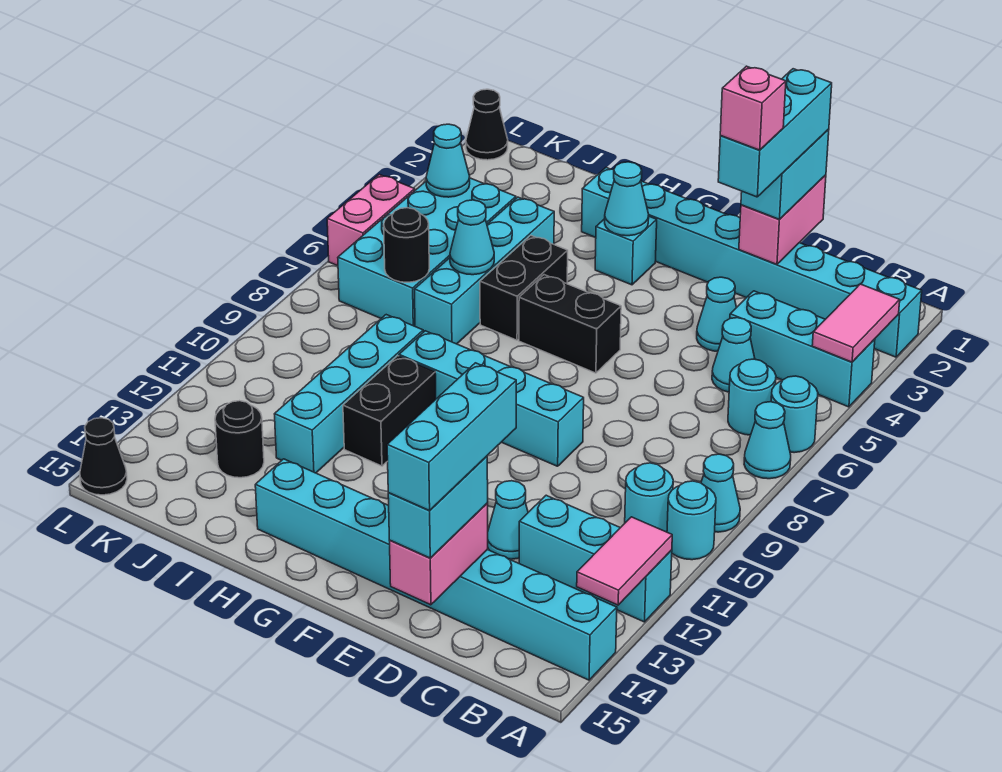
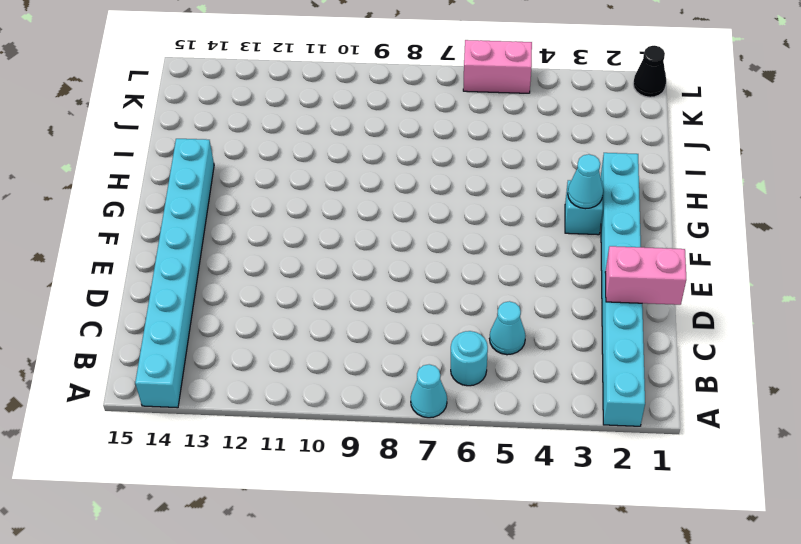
none -> cyan brick A4:C4 level 1
none -> cyan round brick A6 level 1
none -> cyan cone A9 level 1
none -> cyan round brick A10 level 1

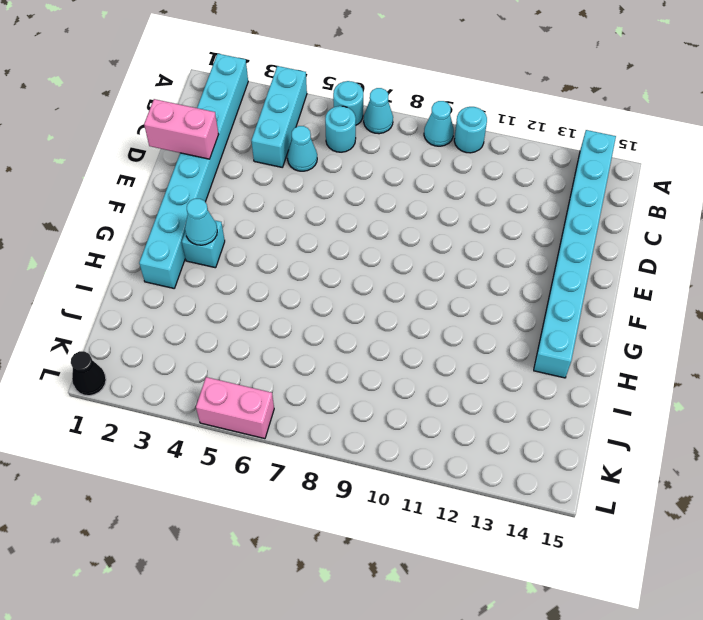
none -> cyan brick A12:C12 level 1
none -> cyan round brick B10 level 1
none -> cyan cone D4 level 1
none -> cyan cone D12 level 1

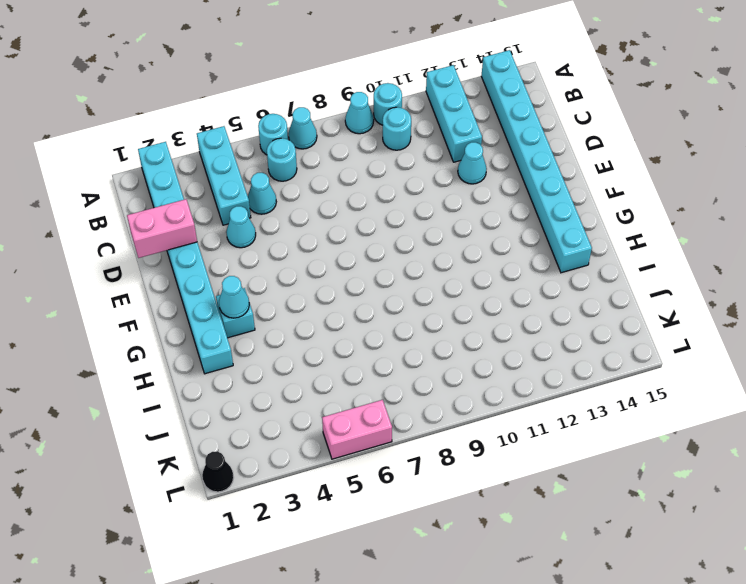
none -> cyan brick E9:H9 level 1
none -> black brick F6:G6 level 1
none -> black brick H5:H6 level 1
none -> black brick H10:H11 level 1

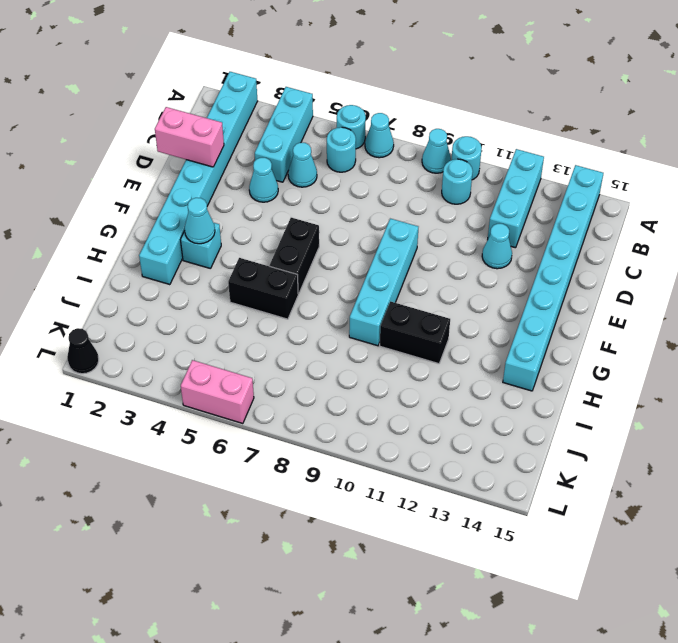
none -> cyan brick I4:I7 level 1
none -> cyan brick I9:I12 level 1
none -> cyan brick J4:K7 level 1
none -> black round brick J13 level 1

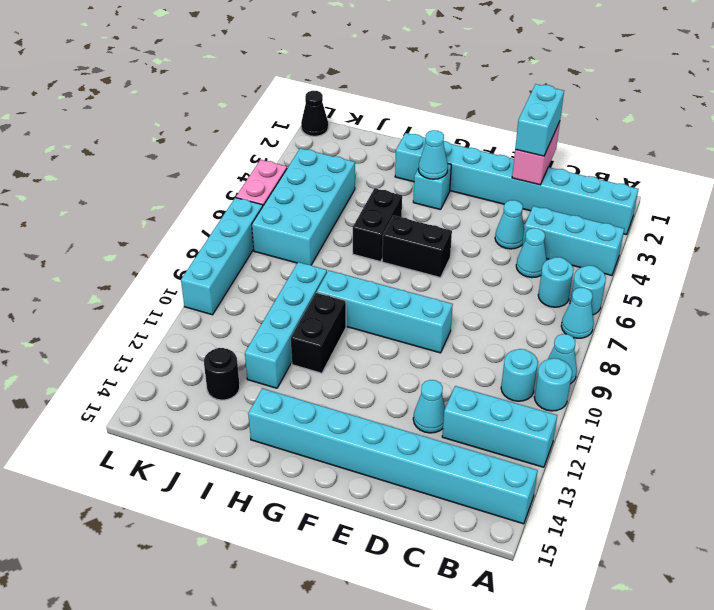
cyan brick L7:L10 level 1 -> cyan brick I4:I7 level 1
none -> black cone L15 level 1
none -> pink tile A3:A4 level 2
none -> pink tile A12:A13 level 2
none -> pink brick D14:D15 level 2

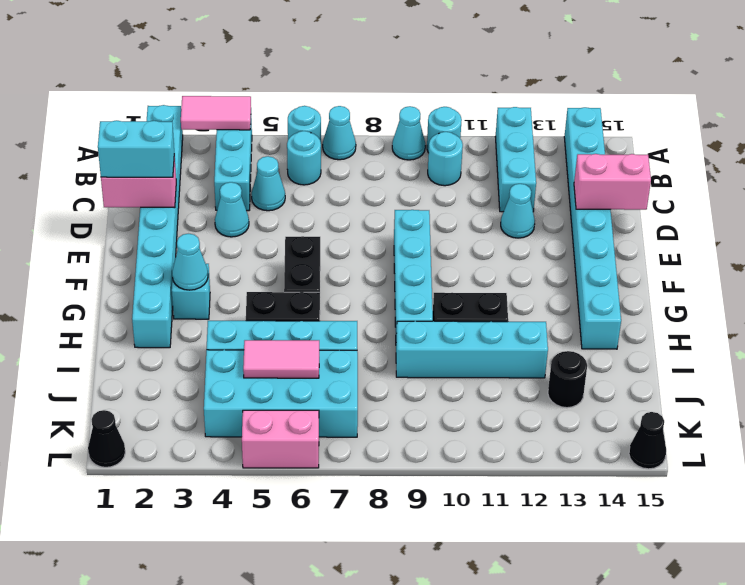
pink tile J5:J6 level 2 -> pink tile A12:A13 level 2
none -> cyan cone I6 level 2
none -> black round brick J7 level 2
none -> cyan cone K4 level 2
none -> cyan brick D14:D15 level 3

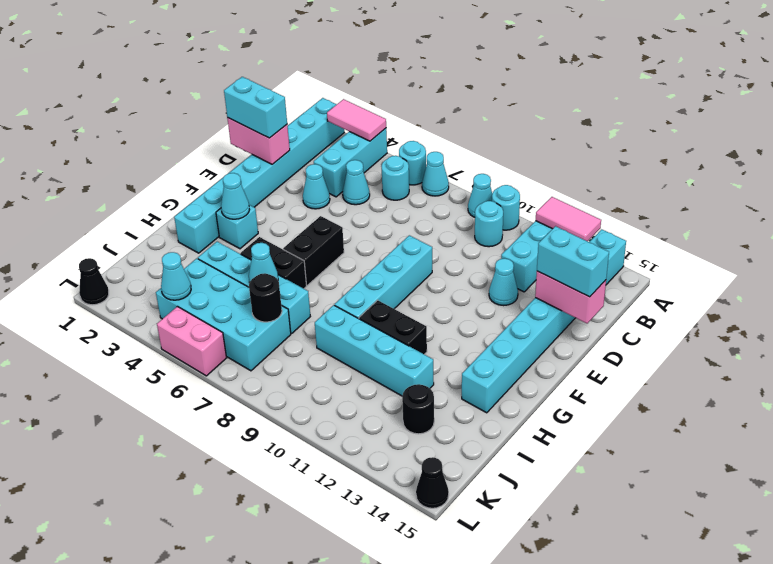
none -> cyan brick D1:D3 level 4
none -> cyan brick D13:D15 level 4
none -> pink brick D3 level 5

